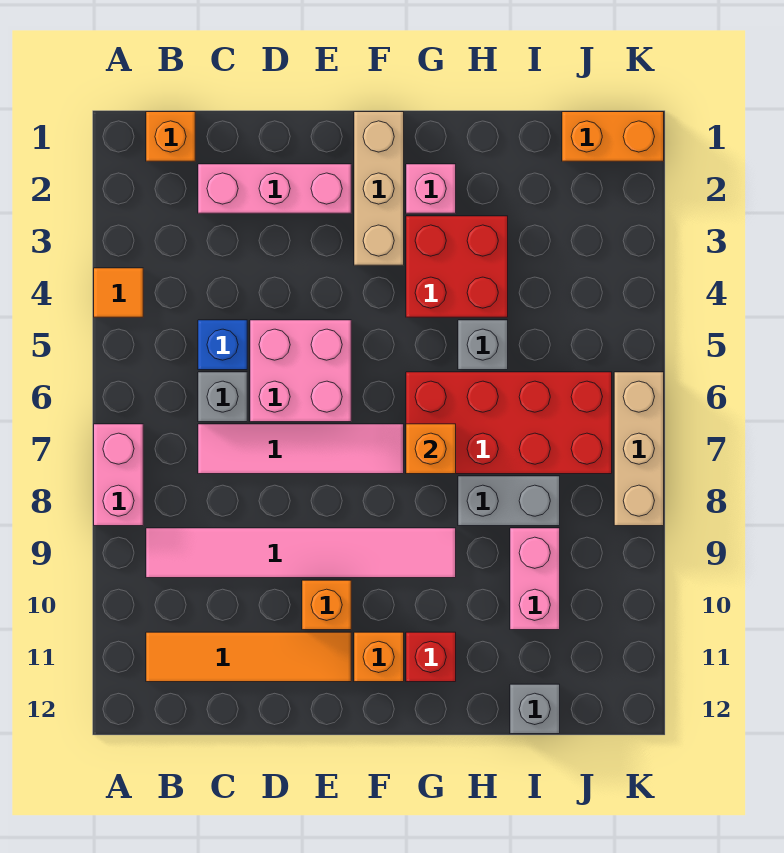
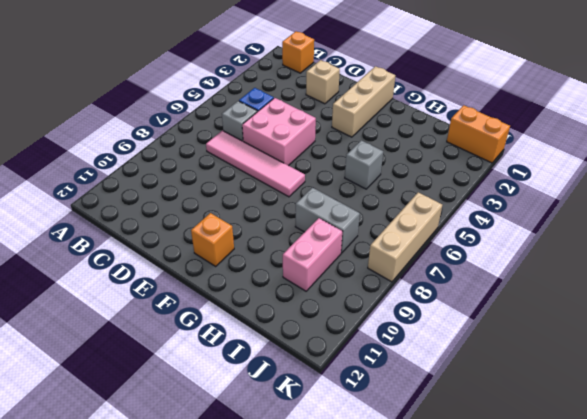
tan brick D2 level 1 -> pink brick C2:E2 level 1
none -> orange tile A4 level 1
none -> pink brick A7:A8 level 1
none -> pink tile B9:G9 level 1

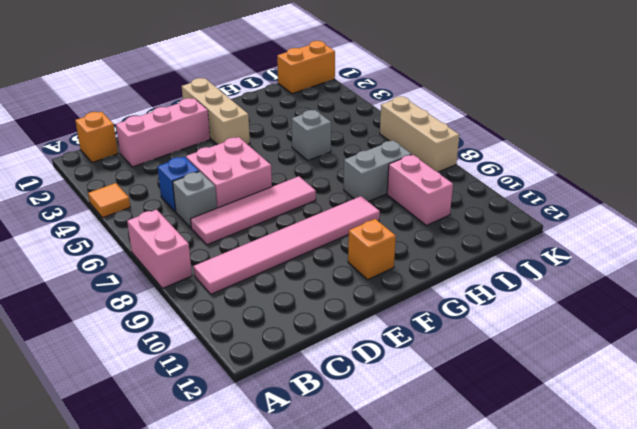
none -> orange tile B11:E11 level 1
none -> orange brick E10 level 1
none -> pink brick G2 level 1

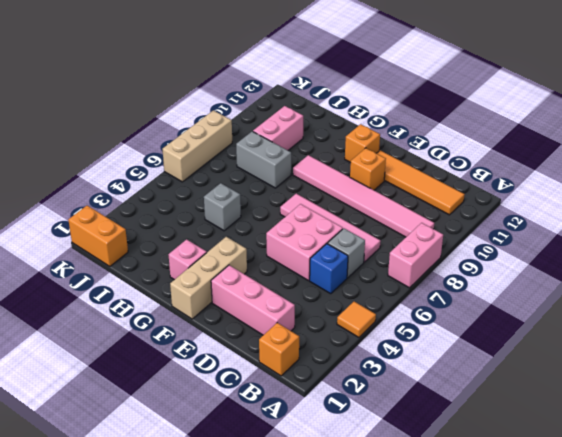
none -> red brick G3:H4 level 1
none -> red brick G6:J7 level 1
none -> red brick G11 level 1

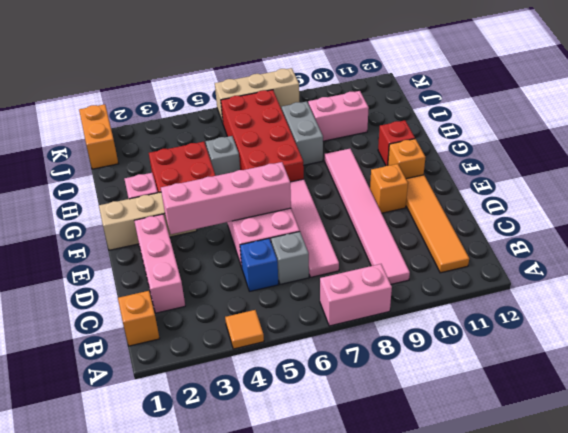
pink brick E3:E6 level 2 -> none
none -> grey brick I12 level 1
none -> orange brick G7 level 2

